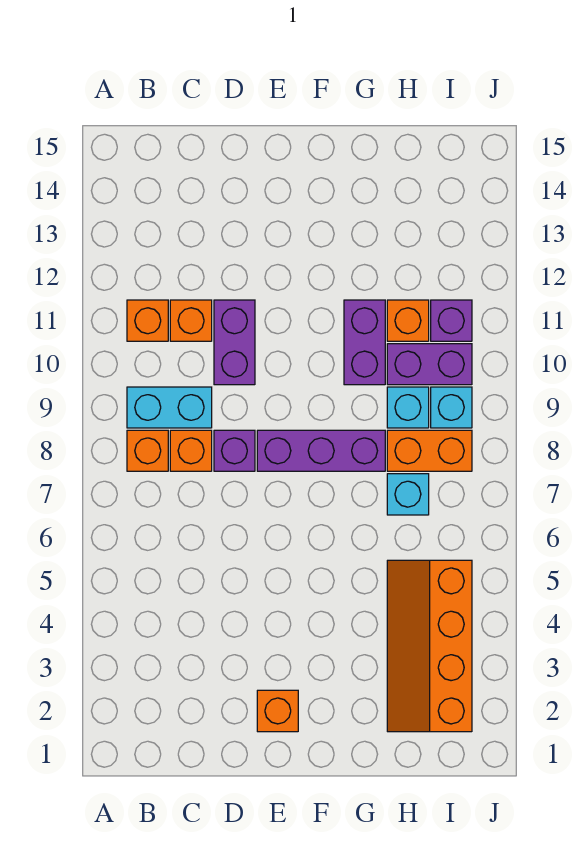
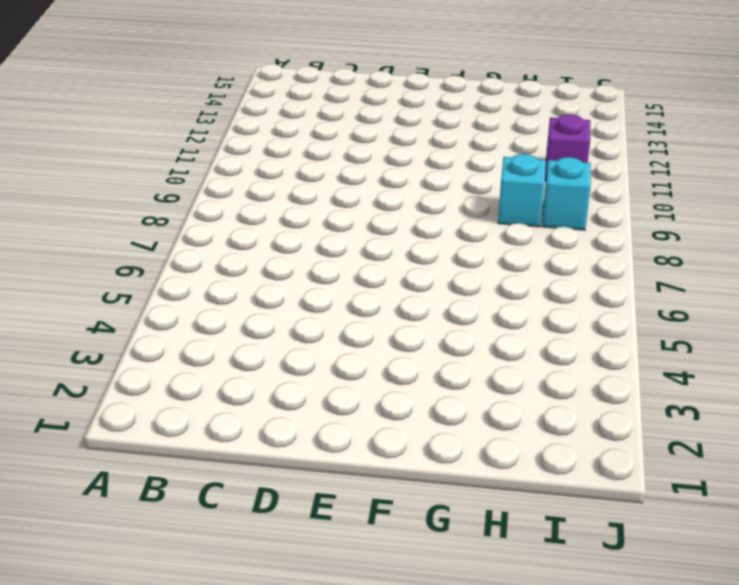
none -> orange brick B8 level 1
none -> cyan brick B9:C9 level 1
none -> orange brick B11 level 1

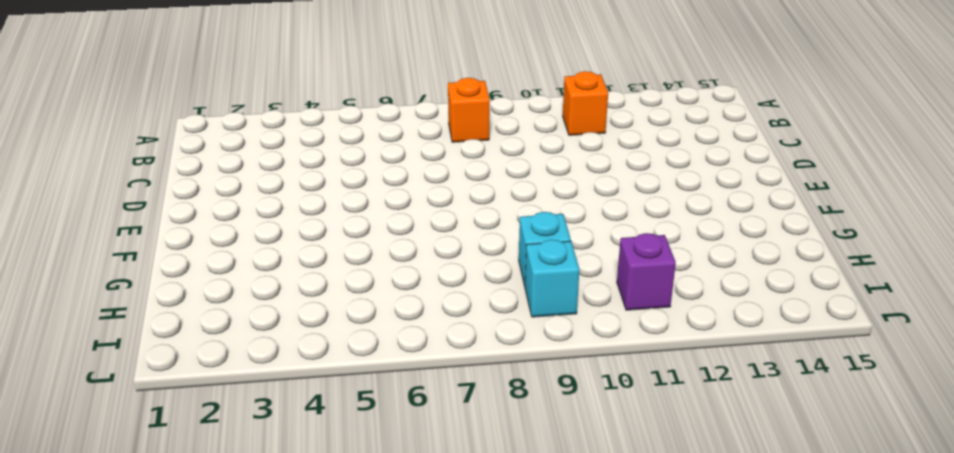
none -> cyan brick B9:C9 level 1
none -> orange brick C8 level 1
none -> orange brick C11 level 1

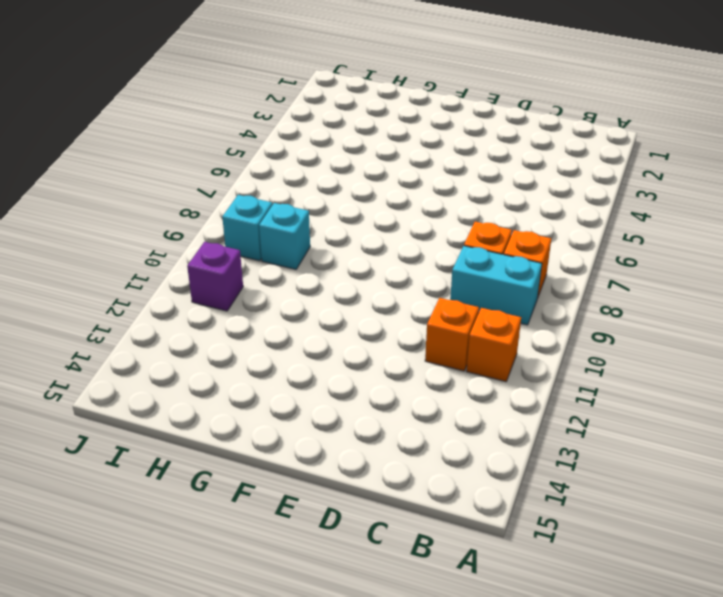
none -> purple brick D8 level 1
none -> purple brick D10:D11 level 1
none -> orange brick E2 level 1

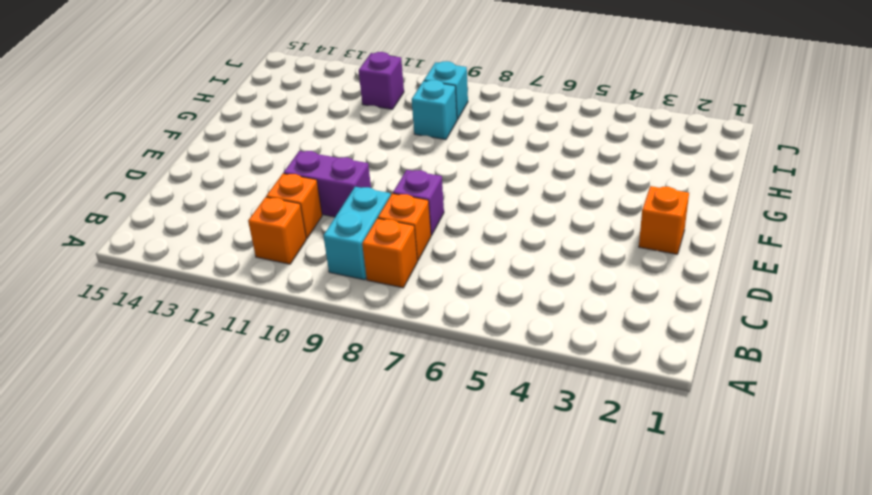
none -> purple brick E8:G8 level 1
none -> purple brick G10:G11 level 1
none -> orange slope H2:I5 level 1 top I

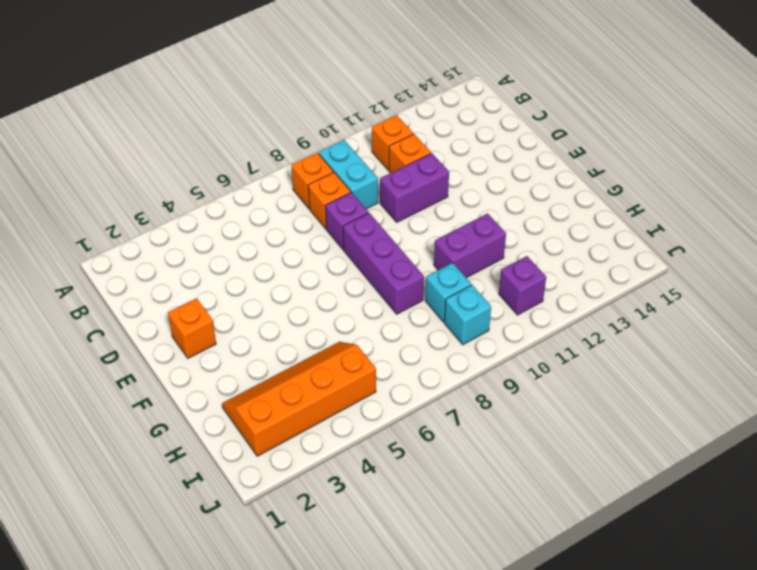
none -> cyan brick H7 level 1
none -> orange brick H8:I8 level 1
none -> purple brick H10:I10 level 1

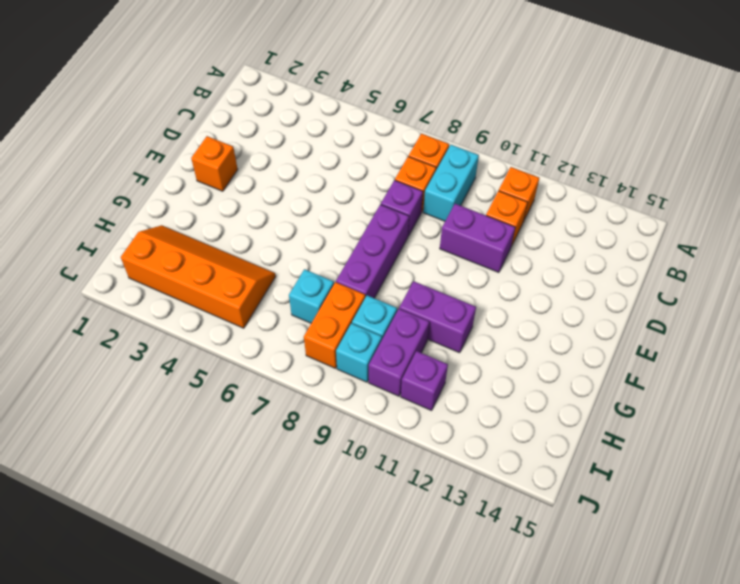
none -> orange brick H11 level 1

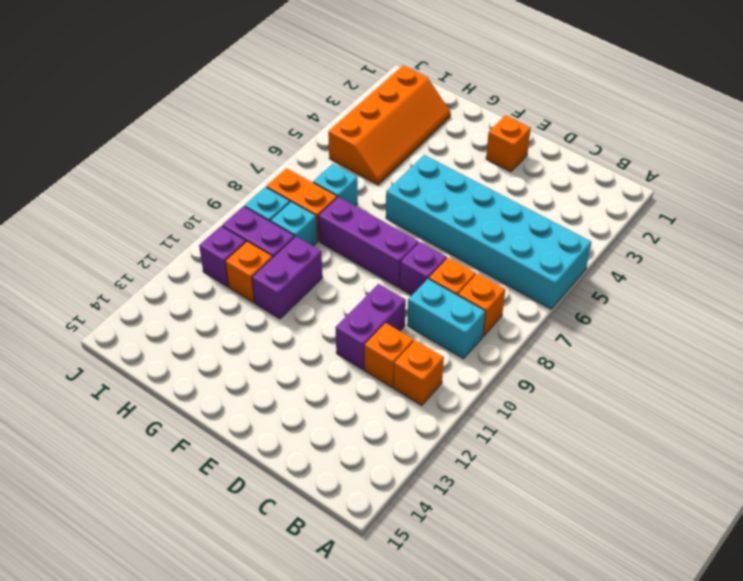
cyan brick A5:F6 level 1 -> none

